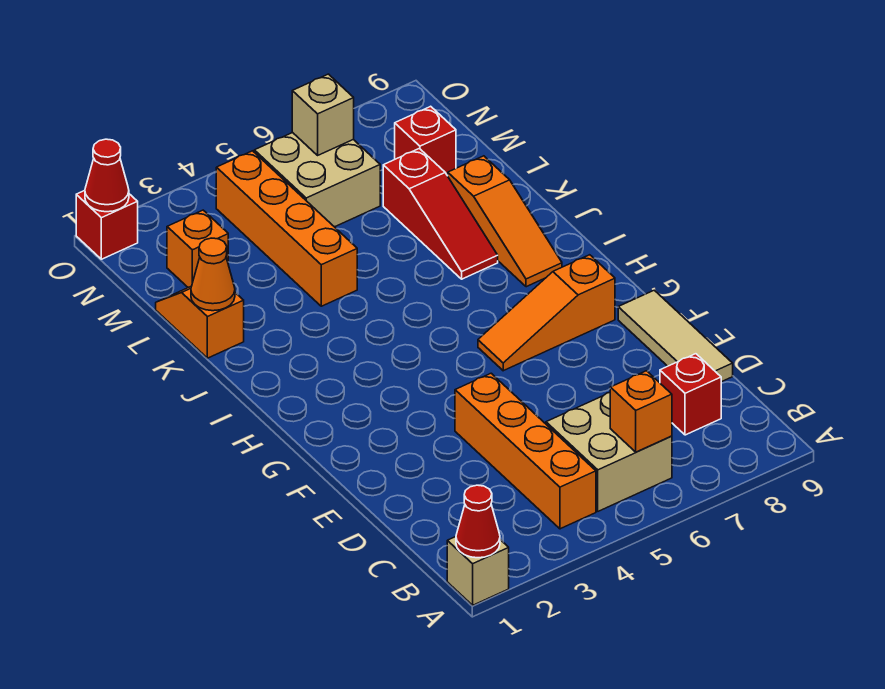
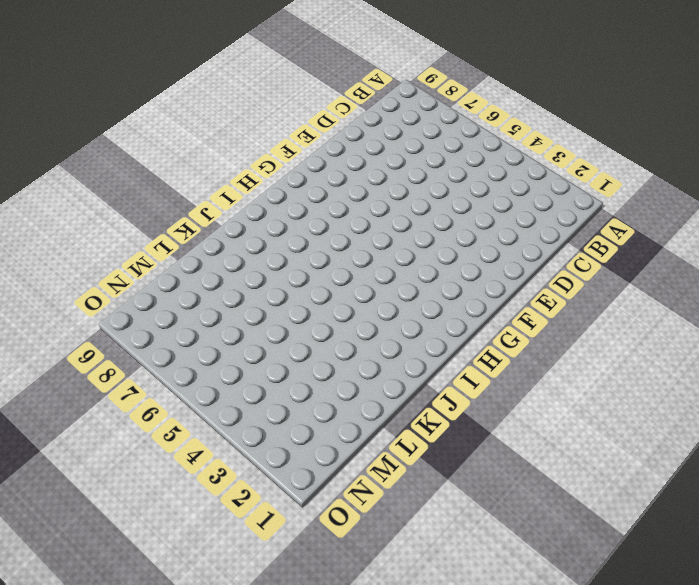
none -> tan brick A1 level 1
none -> orange brick B4:E4 level 1
none -> tan brick B5:C6 level 1

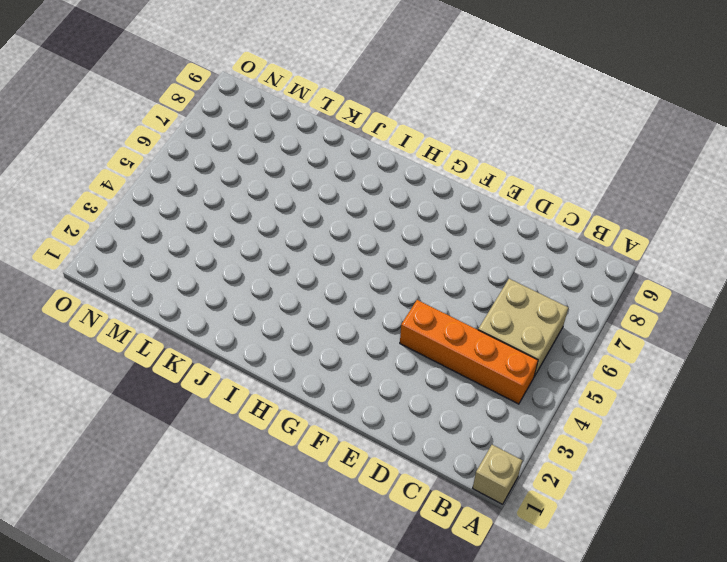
none -> red brick C8 level 1
none -> tan tile D9:F9 level 1
none -> orange slope G6:G8 level 1 top 8

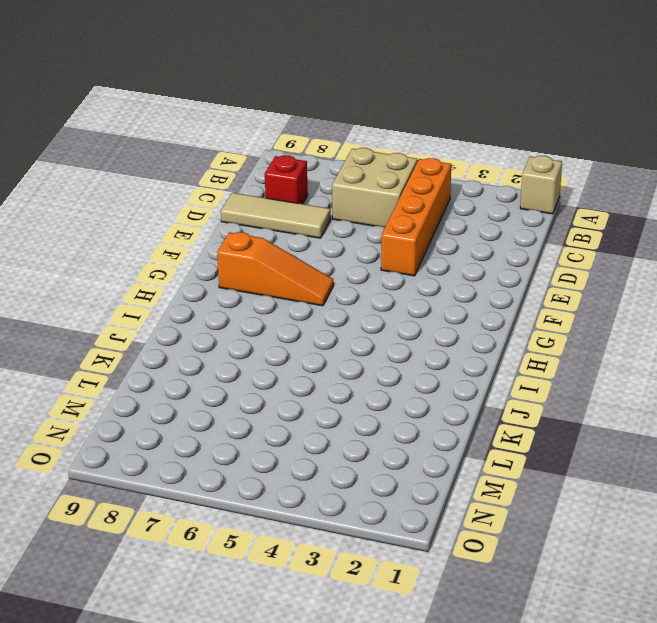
tan tile D7:D9 level 1 -> tan tile D9:F9 level 1
none -> orange slope I8:K8 level 1 top K
none -> red slope J7:L7 level 1 top L
none -> orange slope K1:L1 level 1 top K

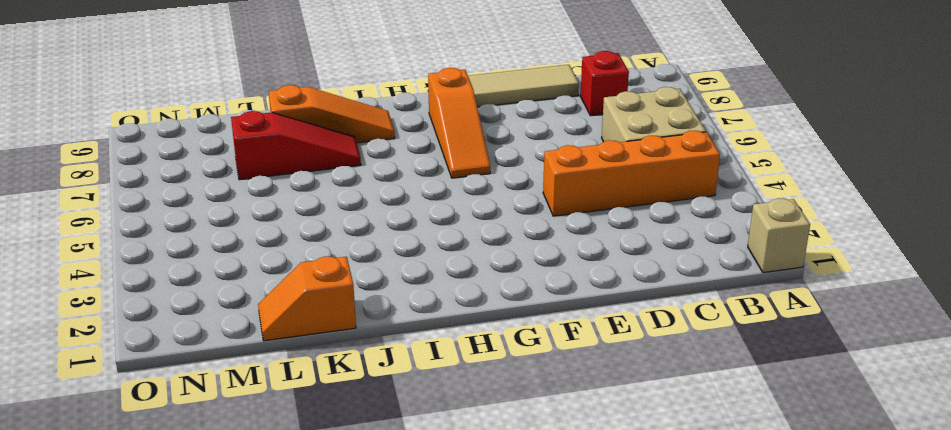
none -> orange brick K4:N4 level 1
none -> orange brick M2 level 1
none -> tan brick M5:N6 level 1

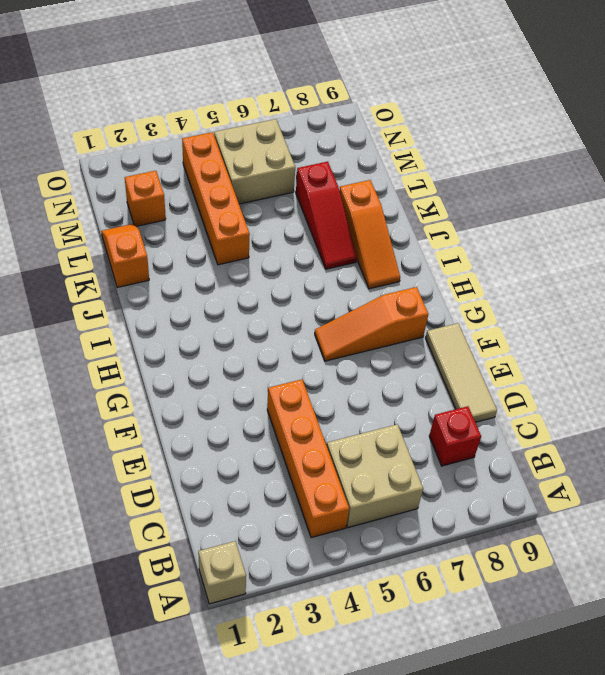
none -> red brick M8 level 1
none -> red brick O1 level 1
none -> red cone A1 level 2

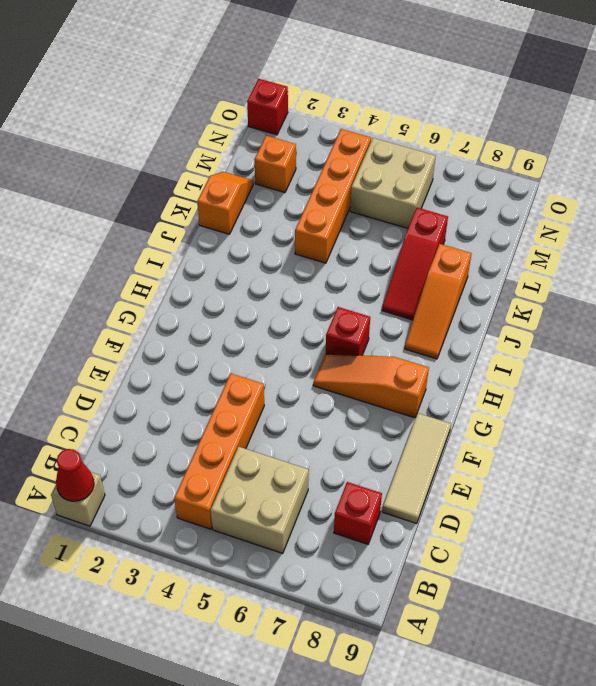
red brick H6 level 1 -> red brick M8 level 1
none -> orange brick B6 level 2
none -> orange cone K1 level 2
none -> tan brick N6 level 2

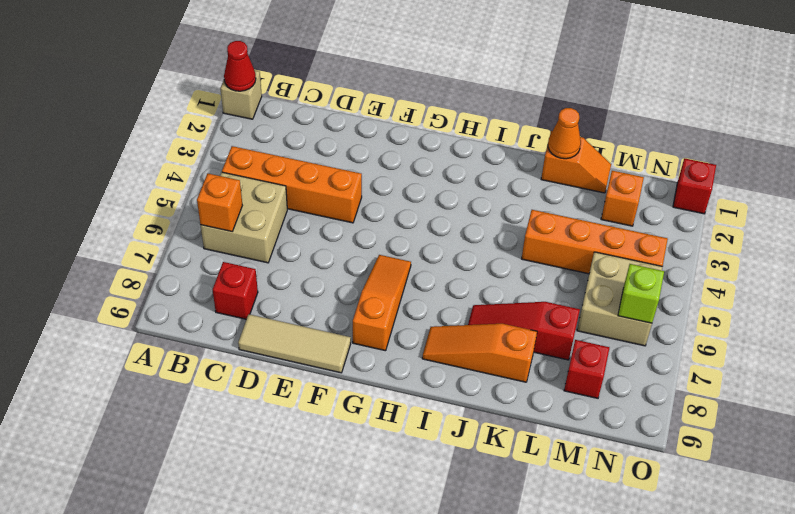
lime brick N6 level 2 -> tan brick N6 level 2
none -> red cone O1 level 2

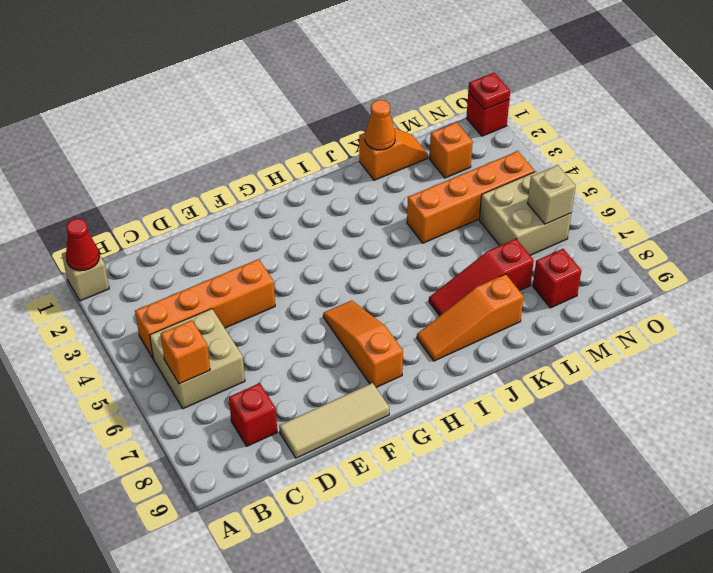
red plate O1 level 2 -> red cone O1 level 2

